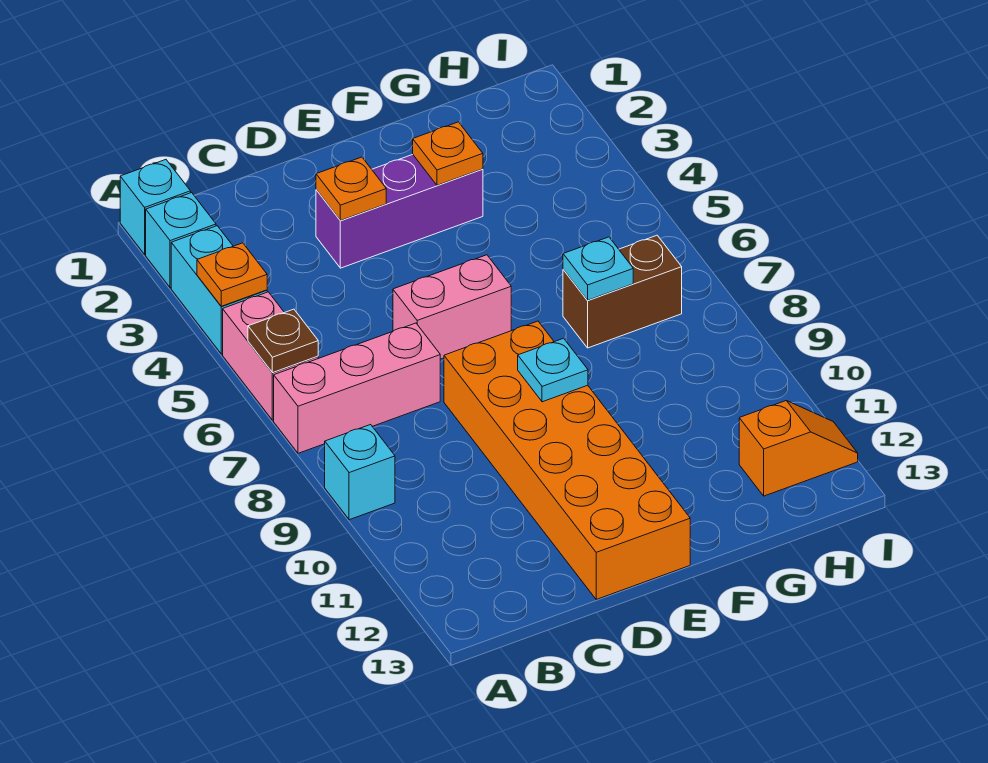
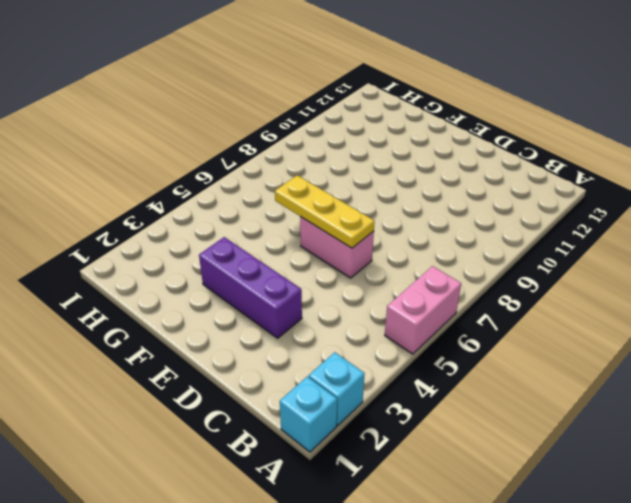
yellow plate D6:F6 level 2 -> none
none -> cyan brick A3:A4 level 1
none -> pink brick A7:C7 level 1
none -> cyan brick A9 level 1

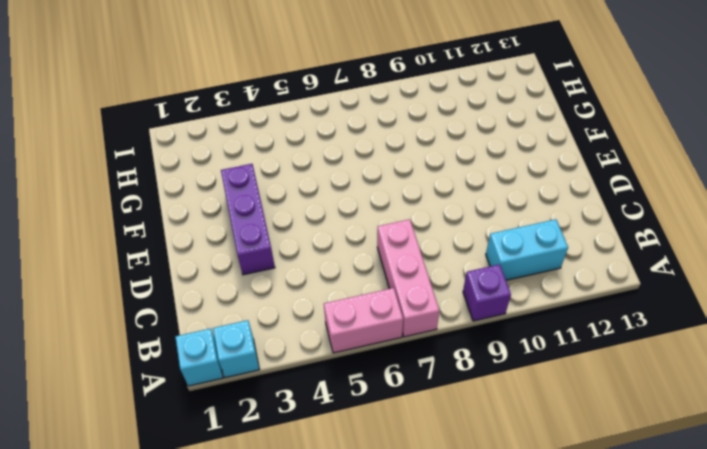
purple brick A9 level 1 -> cyan brick A9 level 1
cyan brick B10:B11 level 1 -> cyan brick A3:A4 level 1
none -> pink brick D6:E6 level 1
none -> orange brick D8:E13 level 1
none -> brown brick G7:H7 level 1

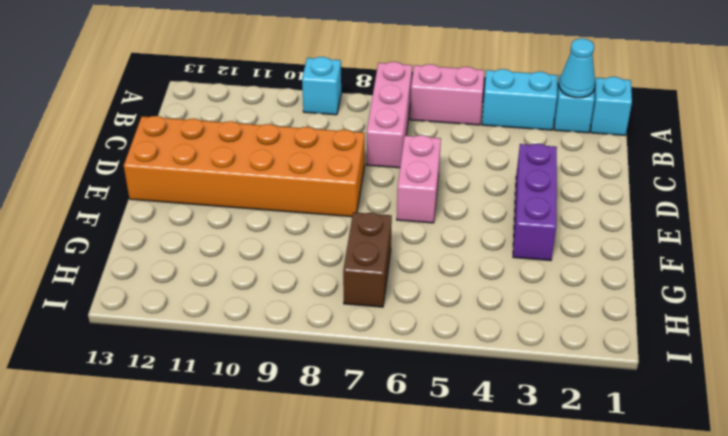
cyan cone A2 level 2 -> none
none -> orange slope H12:I12 level 1 top H
none -> orange plate A4 level 2
none -> brown plate A6 level 2

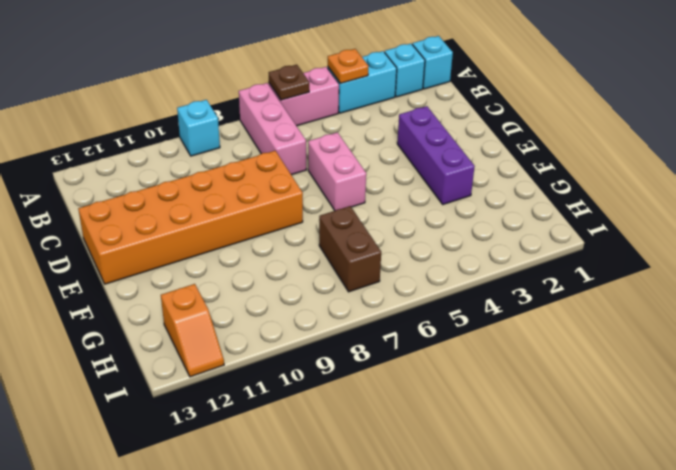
none -> orange plate D3 level 2
none -> cyan plate E9 level 2
none -> orange plate F3 level 2

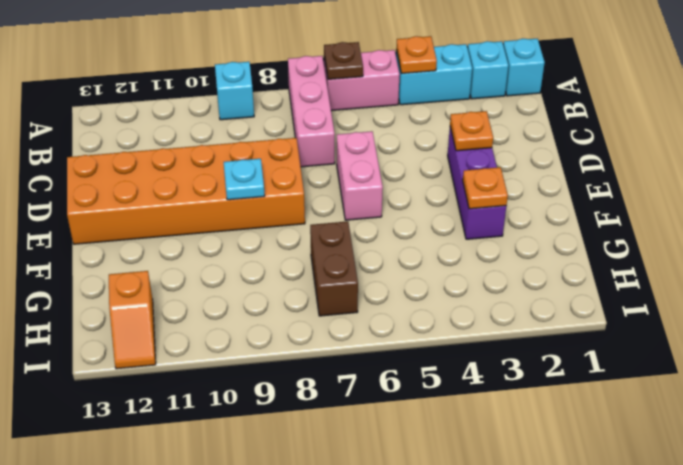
none -> cyan plate G7 level 2

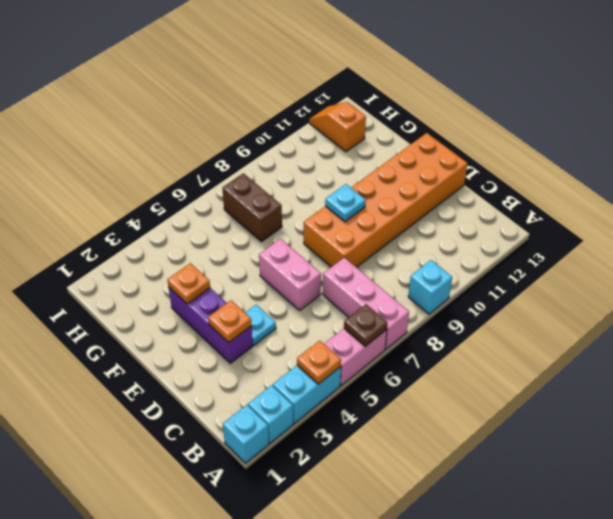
cyan plate D4 level 1 -> cyan plate G7 level 2

